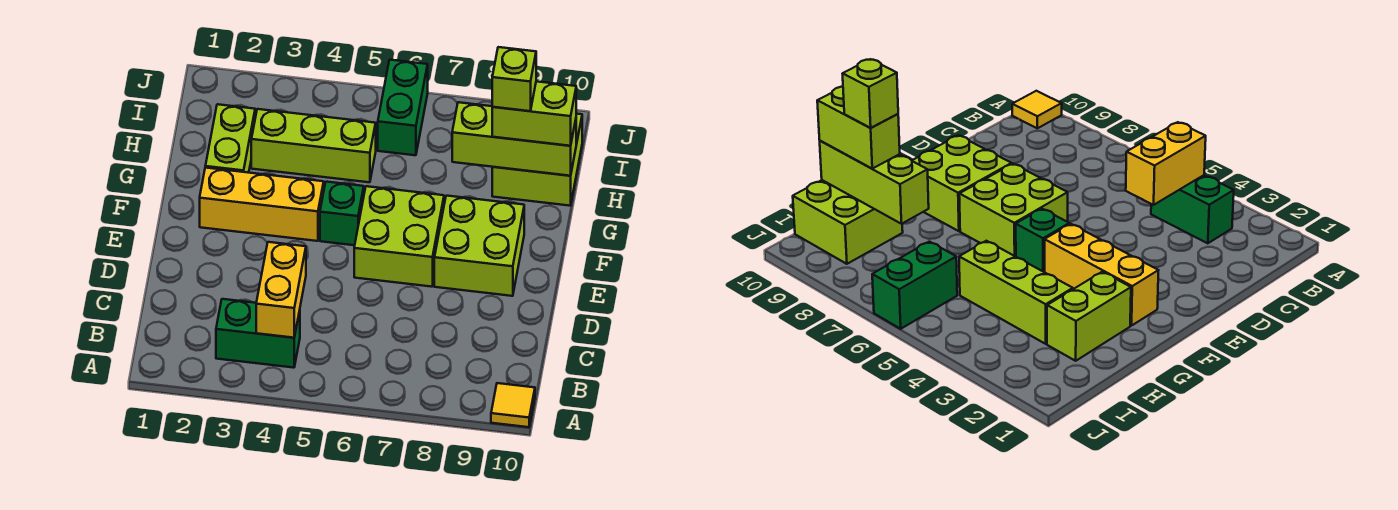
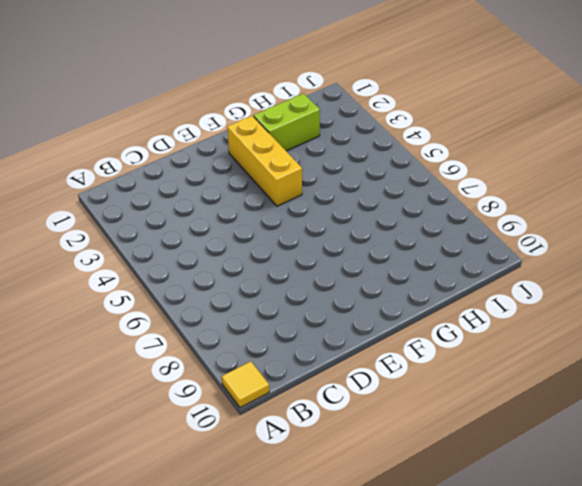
none -> green brick B3:B4 level 1
none -> lime brick E6:F7 level 1
none -> lime brick E8:F9 level 1

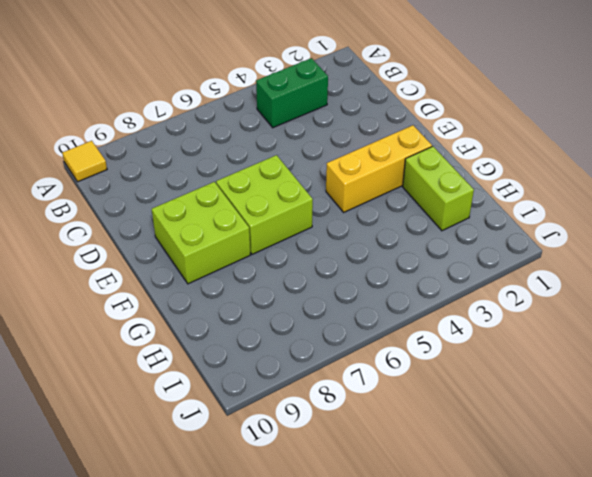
none -> green brick F5 level 1
none -> lime brick H3:H5 level 1
none -> lime brick H9:I10 level 1

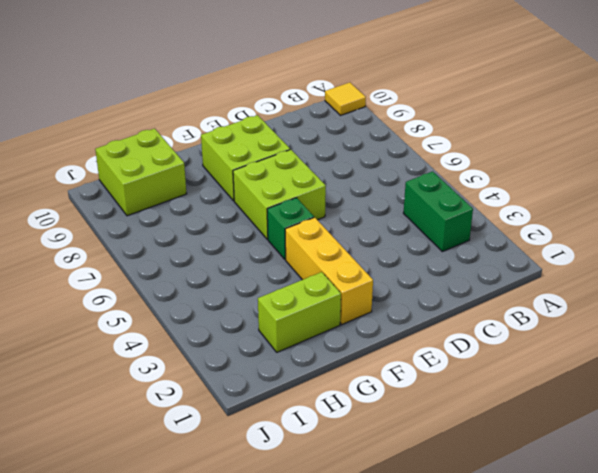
none -> lime brick H3:H5 level 1
none -> green brick I6:J6 level 1
none -> yellow brick B4:C4 level 2

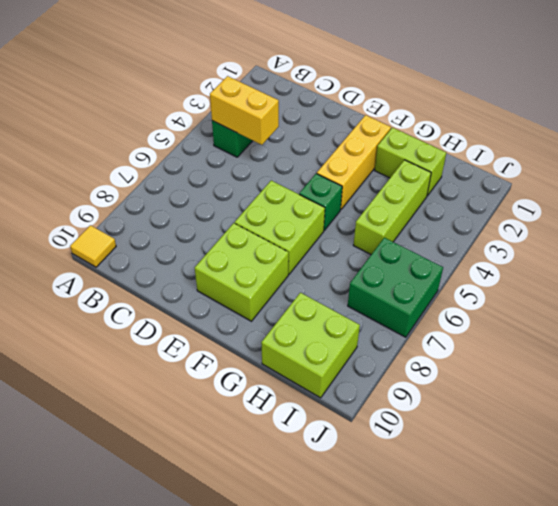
green brick I6:J7 level 1 -> green brick I6:J6 level 1
none -> lime brick H8:H10 level 2
none -> lime brick H9:H10 level 3
none -> lime brick H9 level 4

